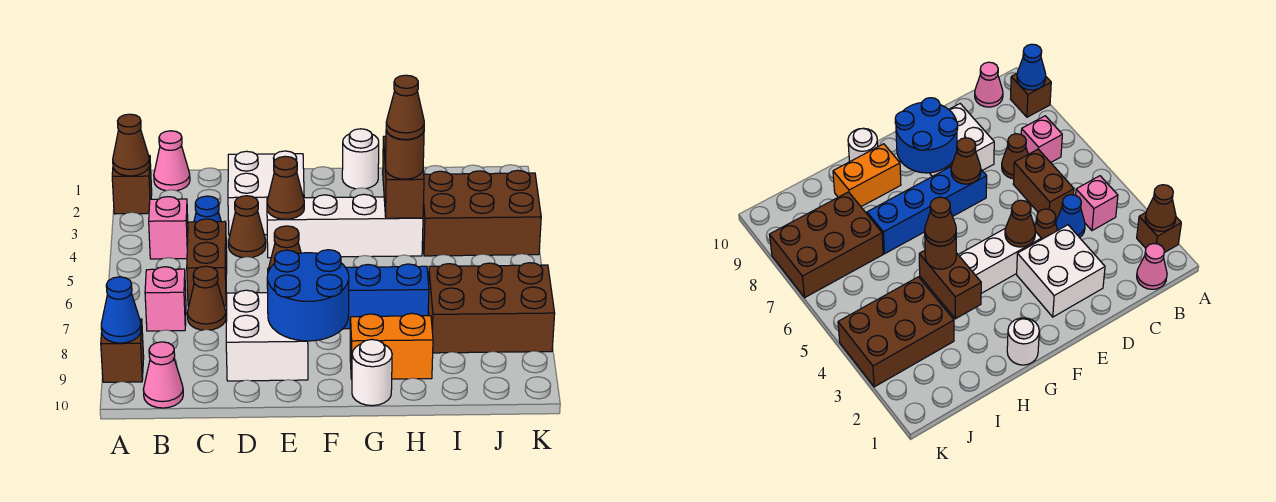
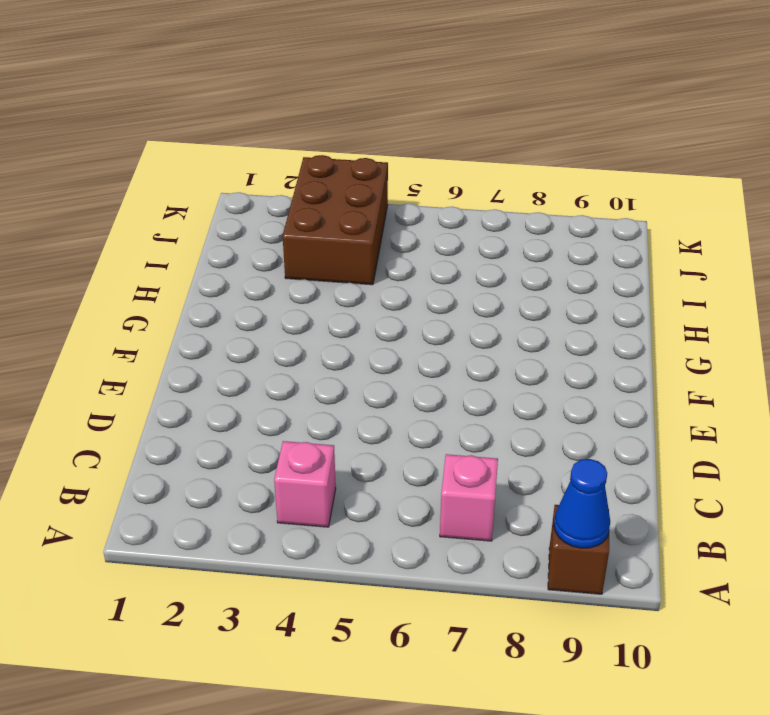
none -> brown brick A2 level 1
none -> pink cone B1 level 1
none -> pink cone B10 level 1

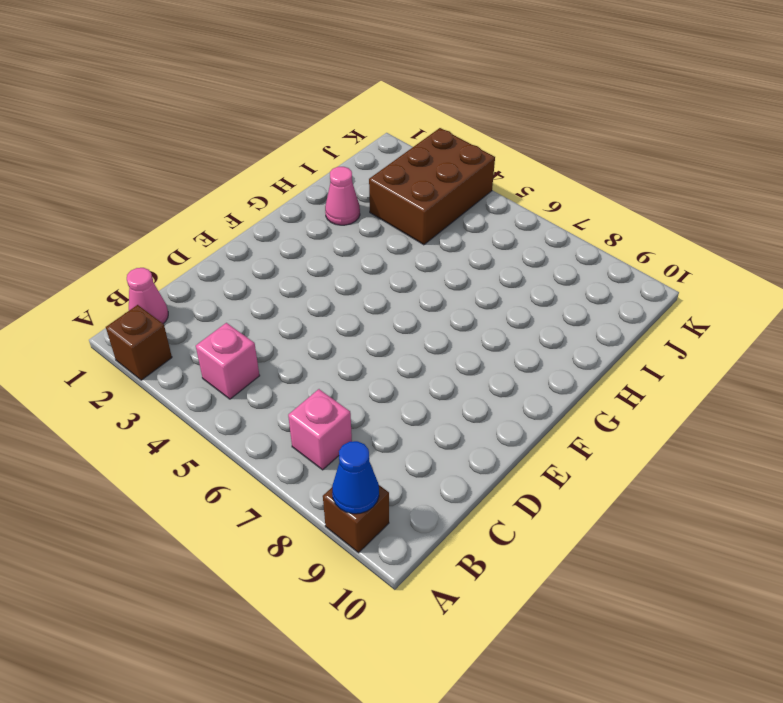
pink cone H2 level 1 -> pink cone B10 level 1
none -> blue cone C4 level 1
none -> brown brick C5:C6 level 1
none -> brown cone C7 level 1

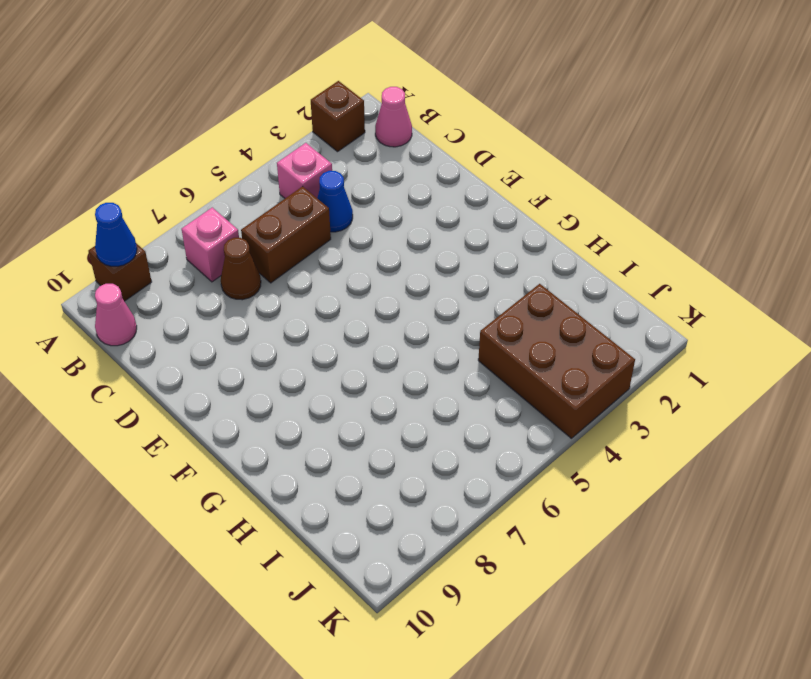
none -> white brick D2:E3 level 1
none -> brown cone D4 level 1
none -> white brick D8:E9 level 1

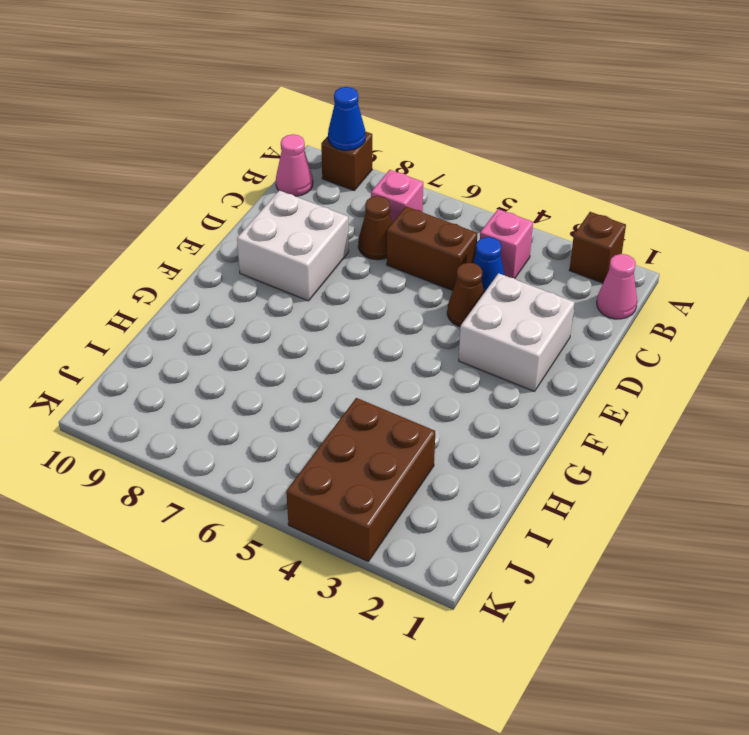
none -> white brick E4:H4 level 1
none -> blue brick E7:H7 level 1
none -> white round brick G1 level 1

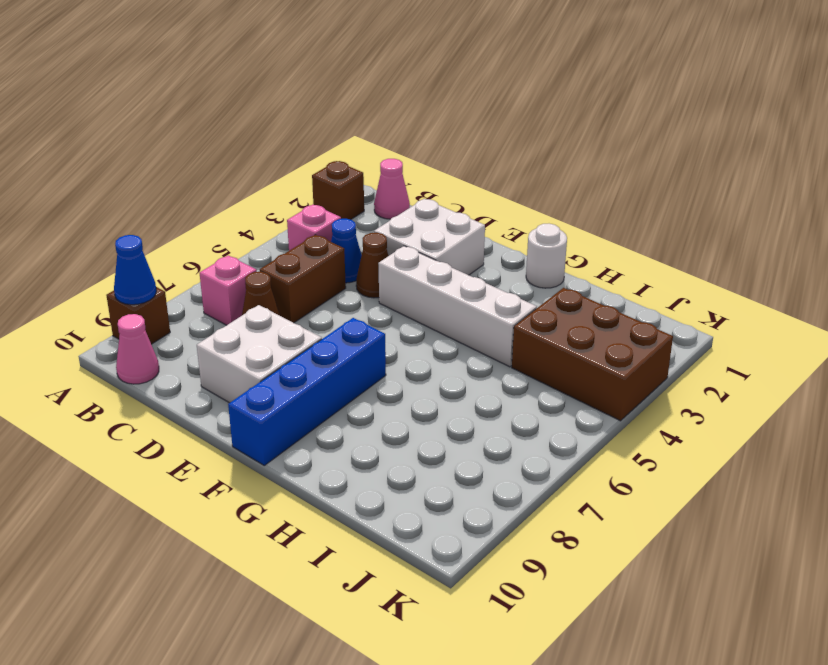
blue brick F7:F10 level 1 -> blue brick E7:H7 level 1
none -> orange brick G9:H9 level 1
none -> white round brick G10 level 1
none -> brown brick I7:K8 level 1

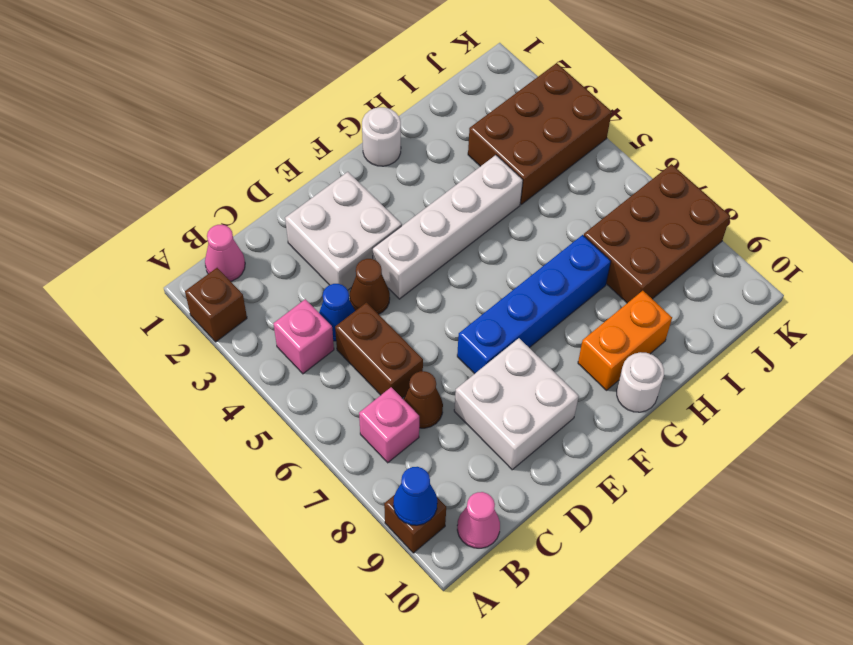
none -> brown cone A2 level 2
none -> brown cone E4 level 2
none -> brown cone E7 level 2

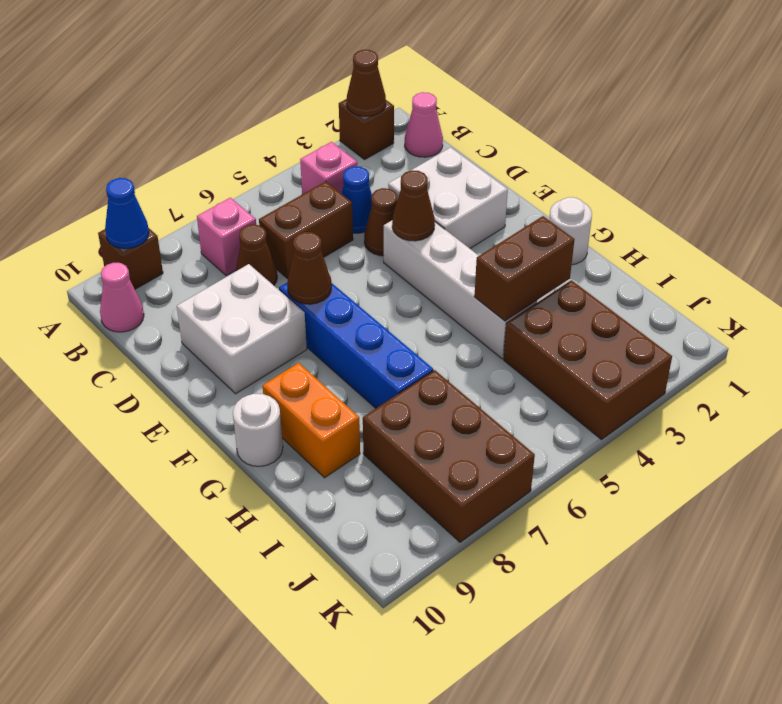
none -> blue round brick E8:F9 level 2
none -> brown round brick H4 level 3
none -> brown cone H4 level 4

